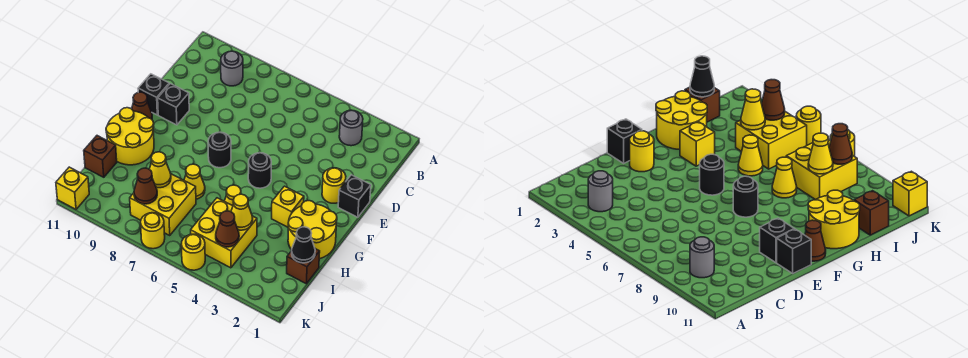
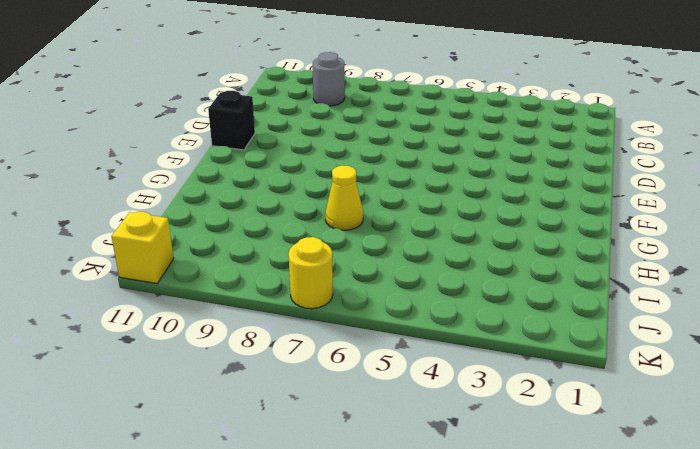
none -> grey round brick B3 level 1
none -> black brick E1 level 1
none -> yellow round brick E2 level 1

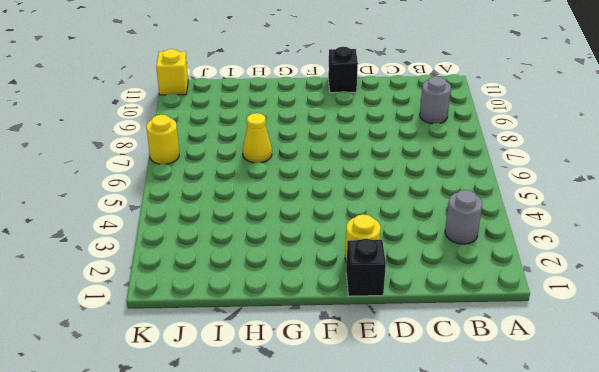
none -> black brick E10 level 1
none -> black round brick F5 level 1
none -> black round brick F7 level 1

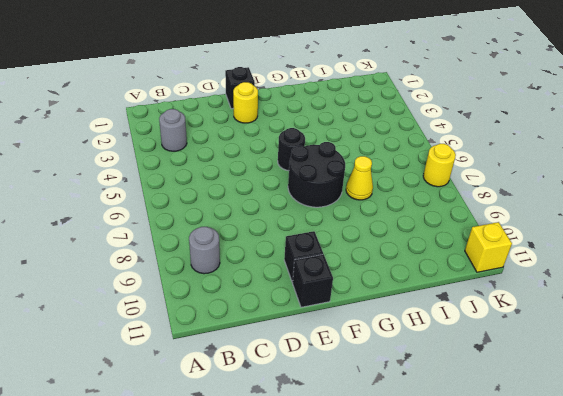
black round brick F6:G7 level 1 -> black round brick F7 level 1
none -> brown cone F11 level 1
none -> yellow round brick G1:H2 level 1
none -> yellow brick G3 level 1

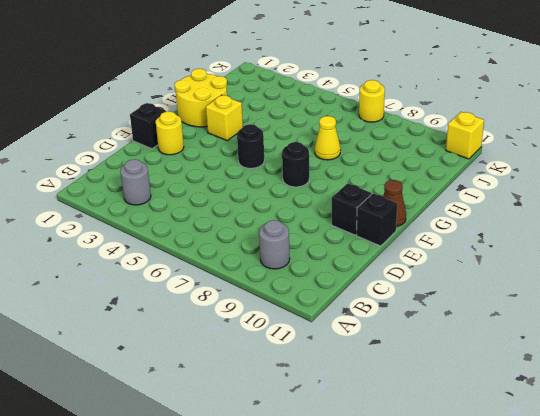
none -> yellow round brick G10:H11 level 1
none -> yellow cone H5 level 1
none -> brown brick I1 level 1

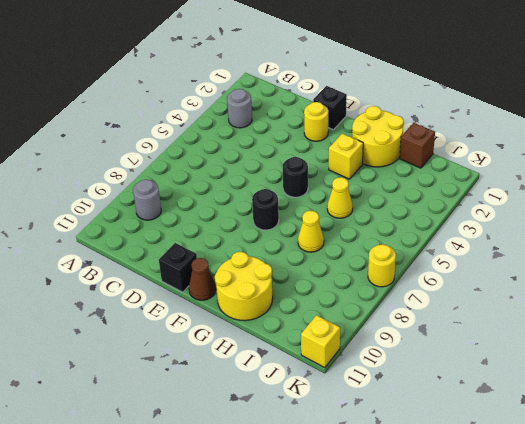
none -> black brick E10 level 1
none -> yellow brick I4:J5 level 1
none -> yellow brick I7:J8 level 1

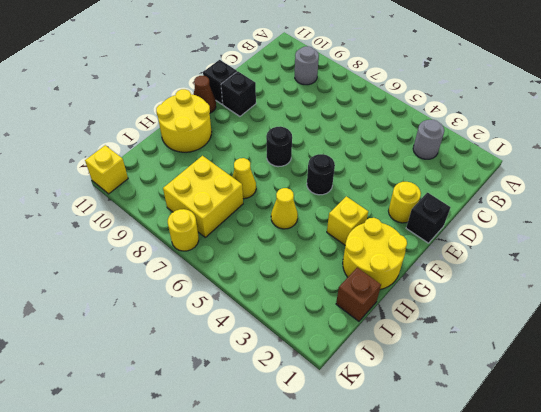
none -> yellow brick I4:J5 level 1
none -> brown brick I11 level 1
none -> yellow round brick K5 level 1

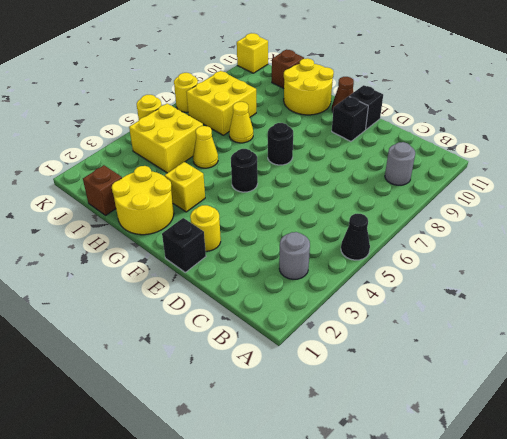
black cone A5 level 1 -> black cone I1 level 2
none -> yellow cone I4 level 2
none -> yellow cone I8 level 2
none -> brown cone J4 level 2

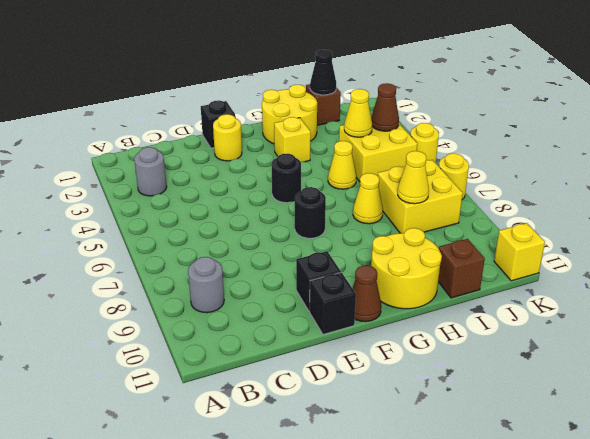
none -> brown cone J8 level 2

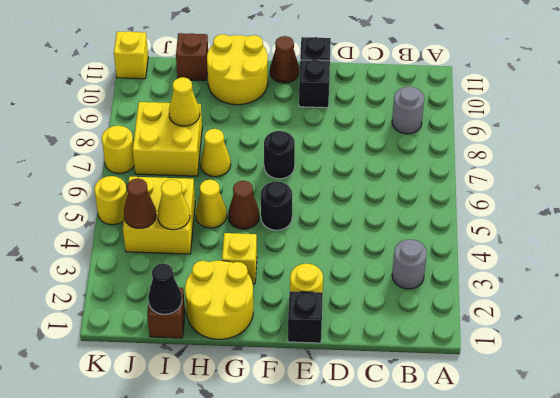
brown cone G5 level 1 -> brown cone J8 level 2

